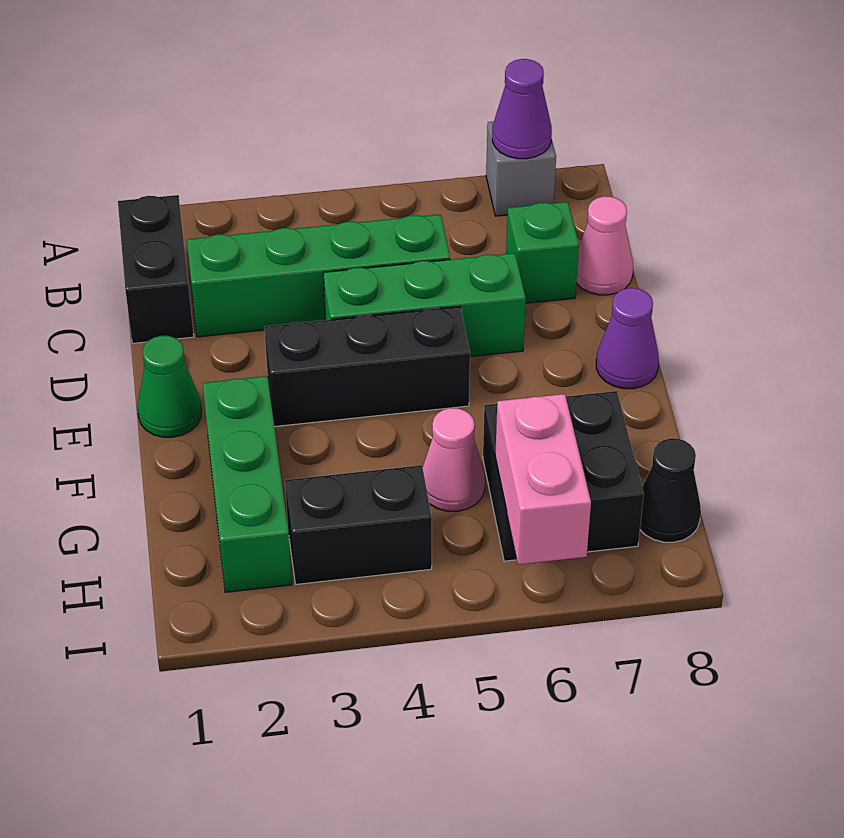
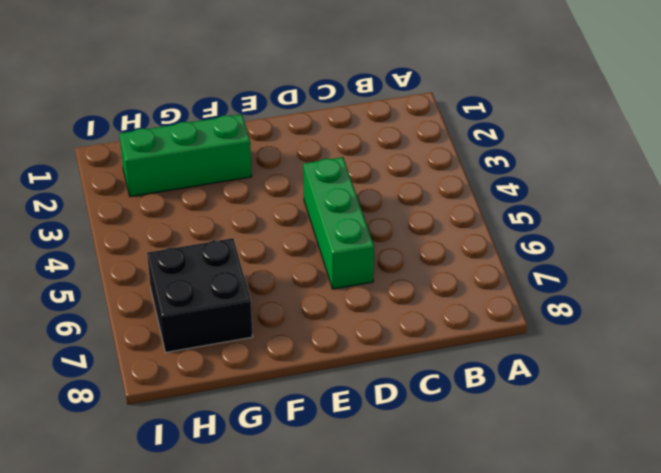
none -> grey brick A7 level 1
none -> black brick B1:C1 level 1
none -> green brick C2:C5 level 1

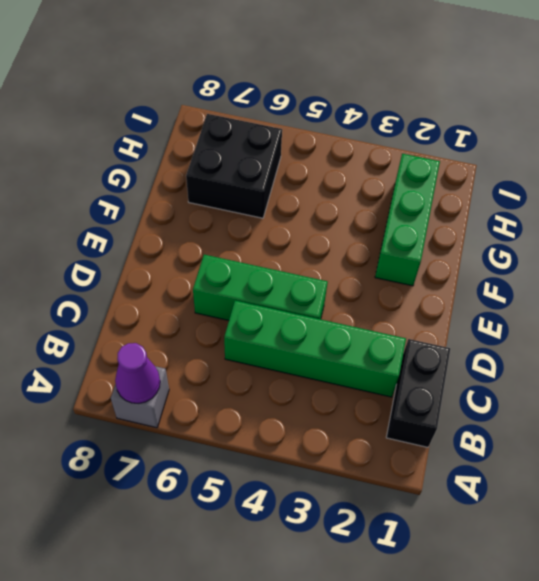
none -> green brick C7 level 1
none -> pink cone C8 level 1
none -> green cone E1 level 1

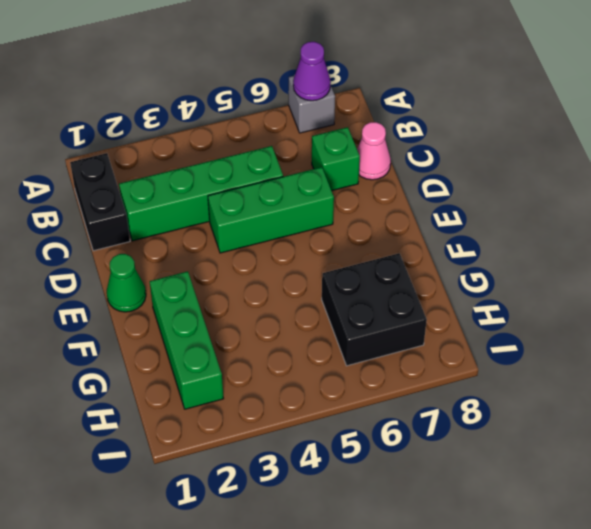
none -> black brick E3:E5 level 1
none -> purple cone E8 level 1
none -> pink cone G5 level 1

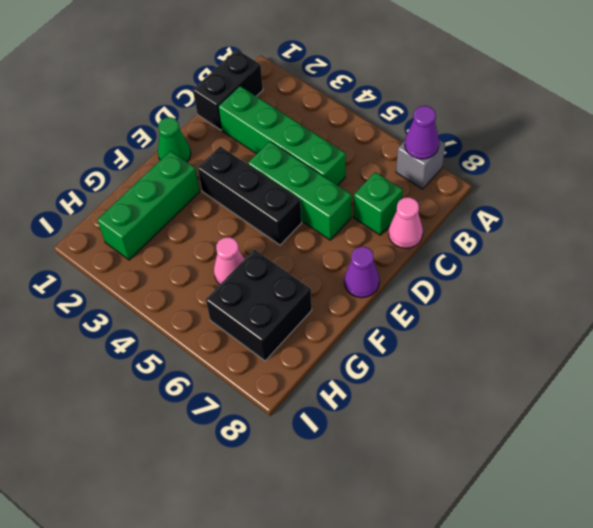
none -> black brick H3:H4 level 1
none -> black cone H8 level 1
none -> pink brick H6:I6 level 2

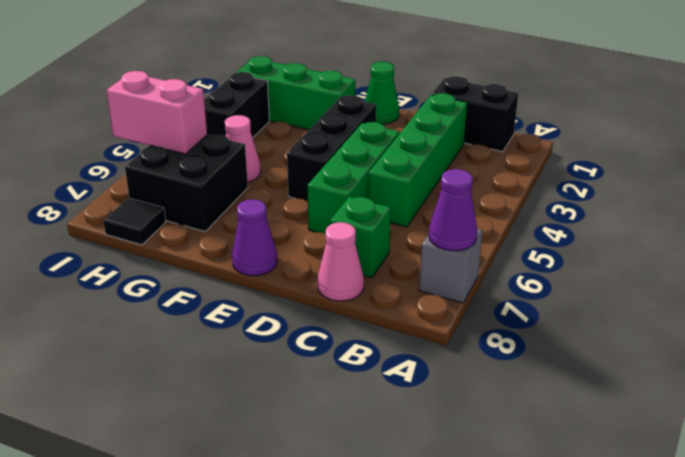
black tile H8 level 1 -> black cone H8 level 1

